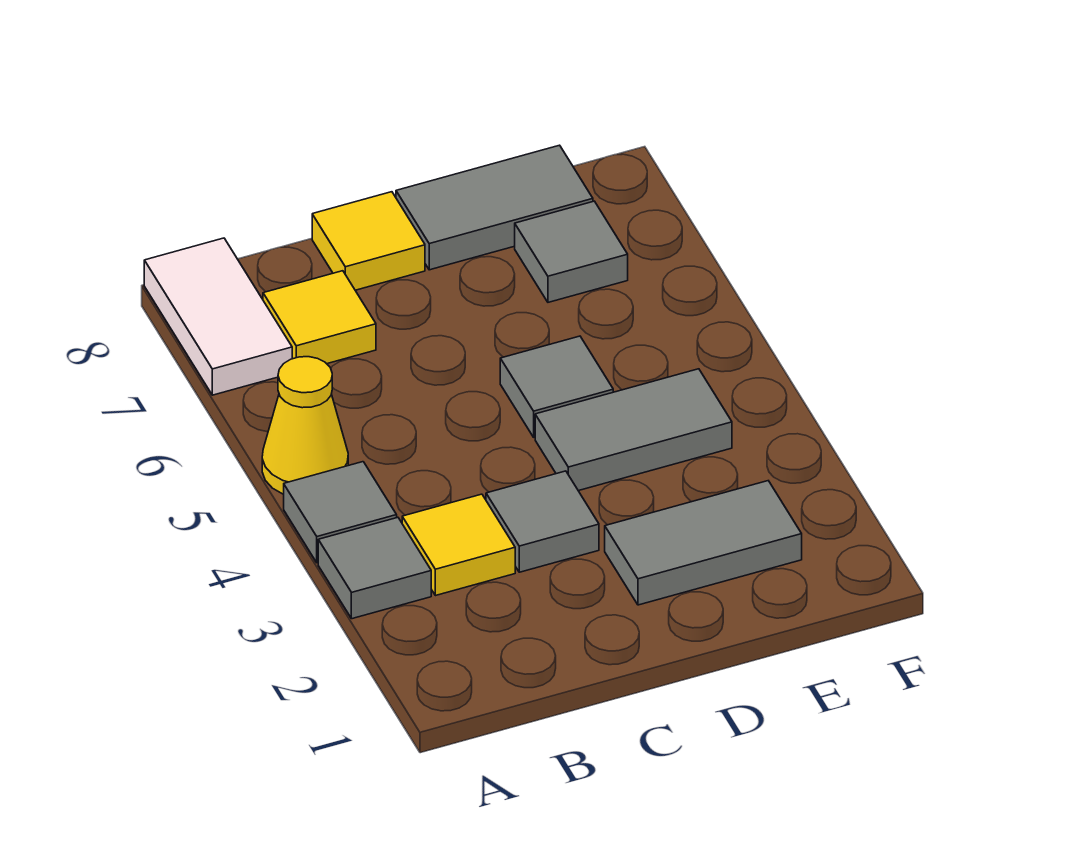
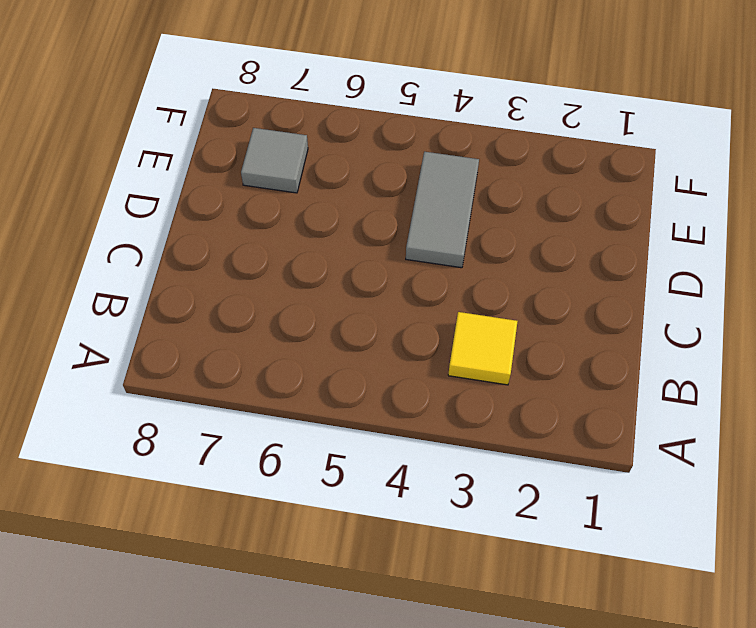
none -> grey tile A3 level 1
none -> grey tile A4 level 1
none -> yellow cone A5 level 1

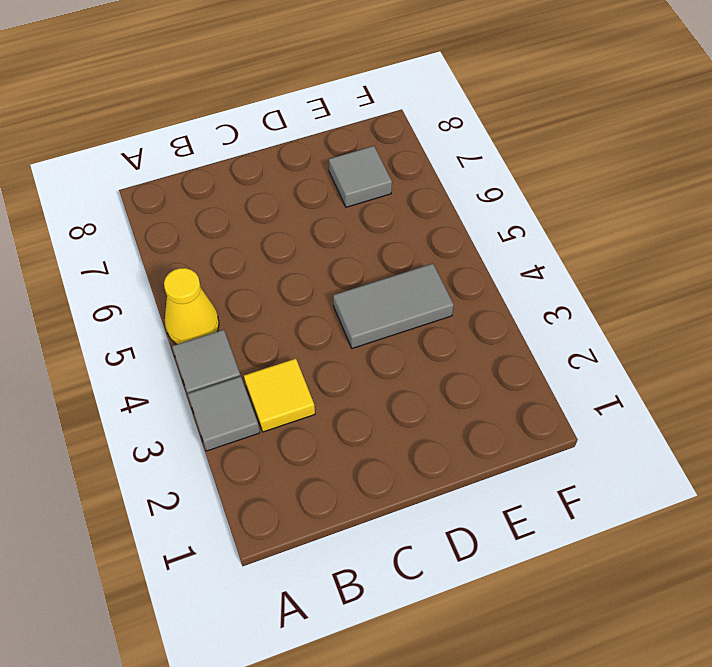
none -> white tile A7:A8 level 1
none -> yellow tile B7 level 1
none -> grey tile C3 level 1

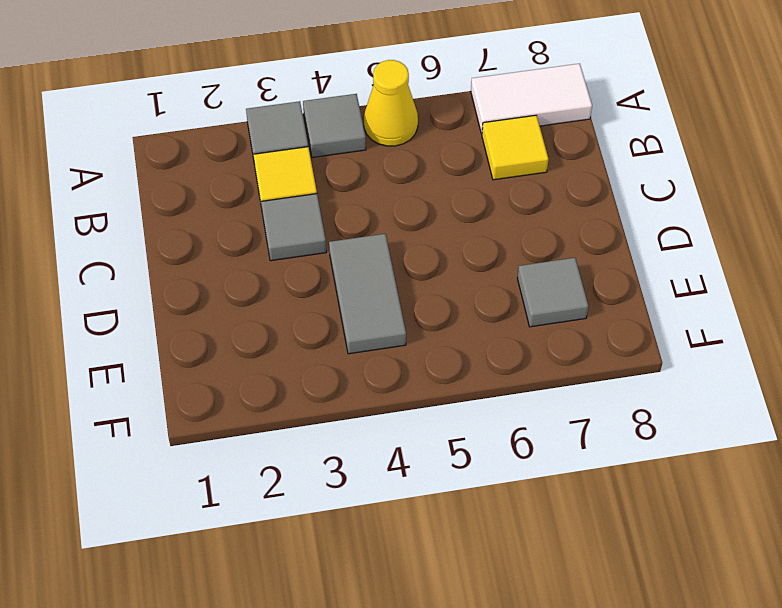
none -> yellow tile C8 level 1
none -> grey tile D2:E2 level 1
none -> grey tile D5 level 1

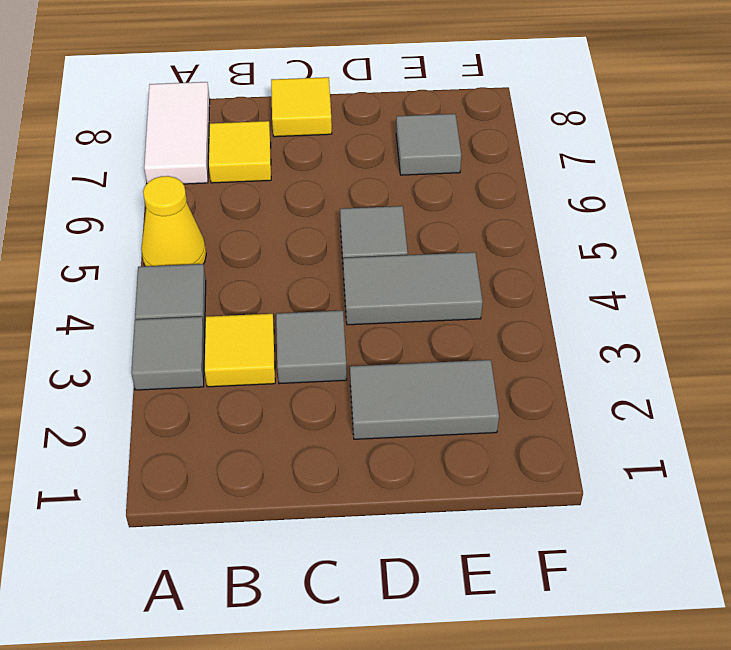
none -> grey tile D8:E8 level 1

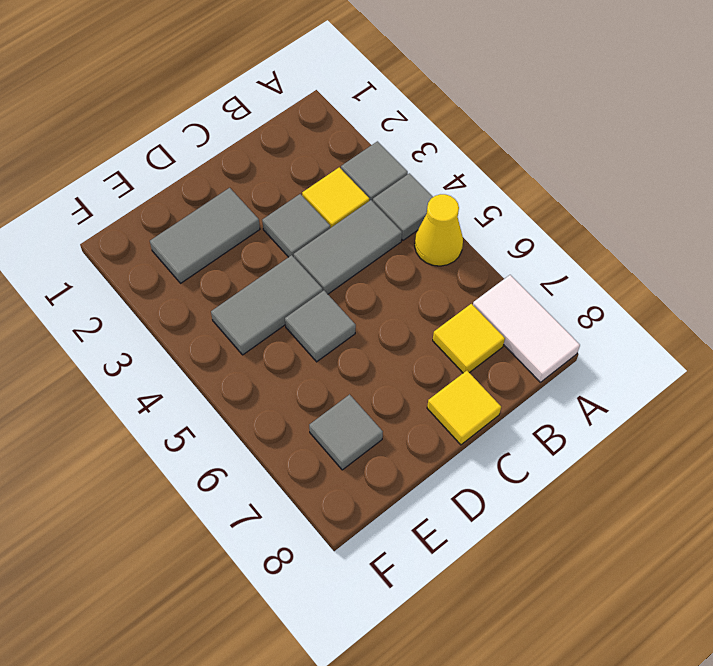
grey tile B4:C4 level 1 -> grey tile D8:E8 level 1

